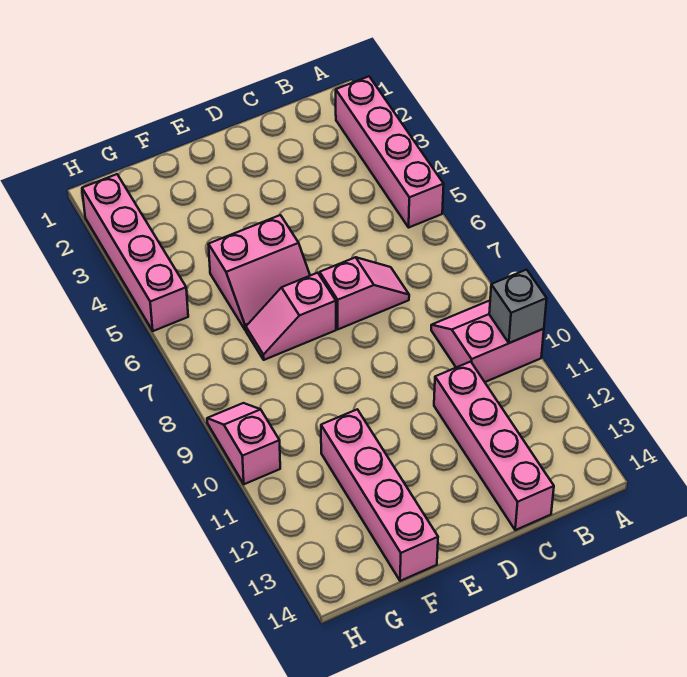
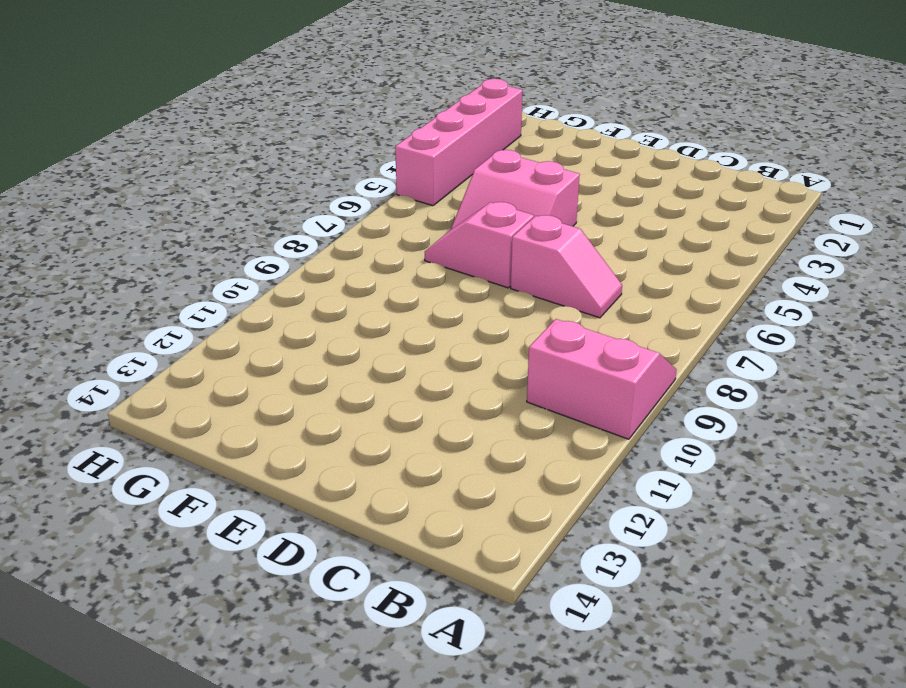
none -> pink brick A2:A5 level 1
none -> pink brick C11:C14 level 1

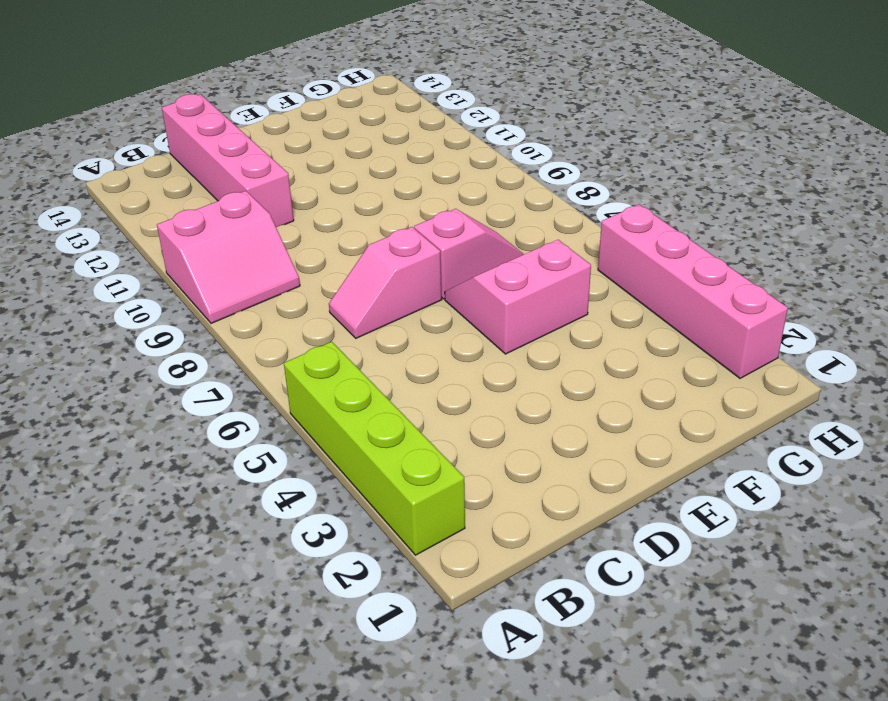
lime brick A2:A5 level 1 -> pink brick A2:A5 level 1
none -> pink brick F11:F14 level 1
none -> pink slope H9:H10 level 1 top 10

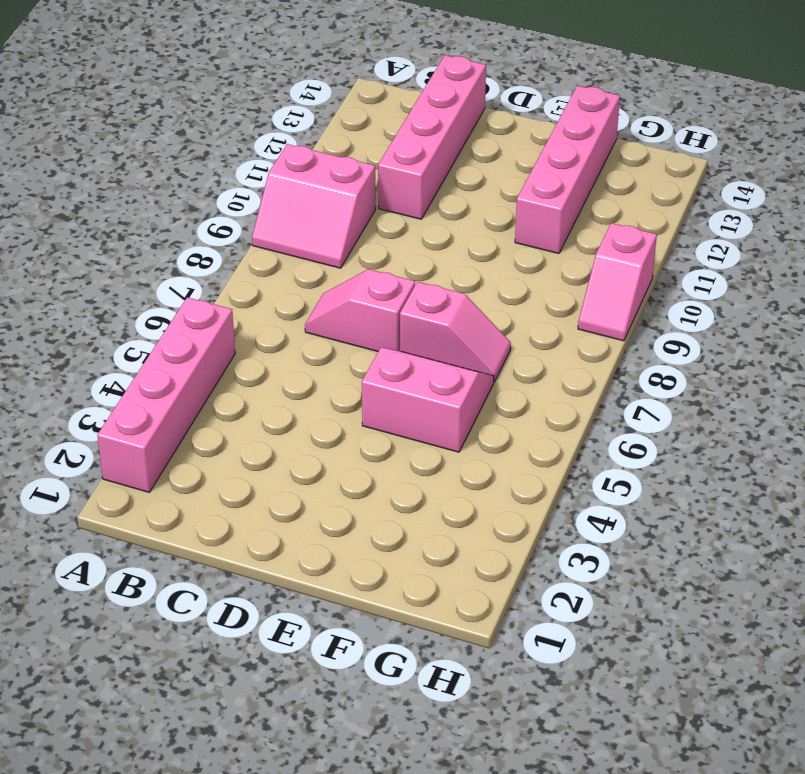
none -> pink brick H2:H5 level 1
none -> grey brick A10 level 2

